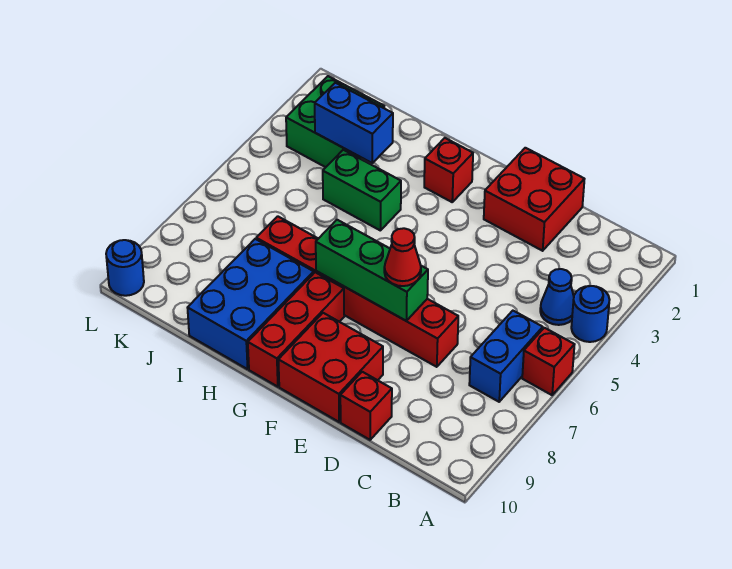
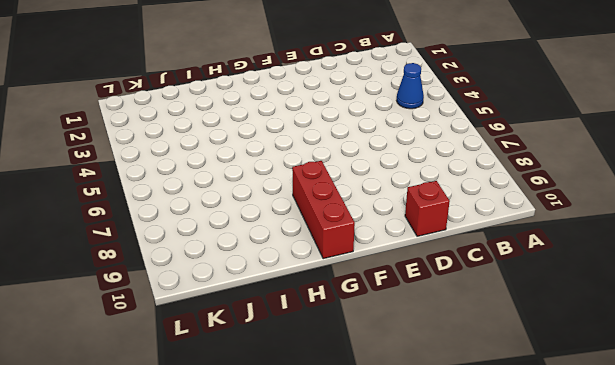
none -> blue round brick A4 level 1
none -> red brick A6 level 1
none -> blue brick B6:B7 level 1

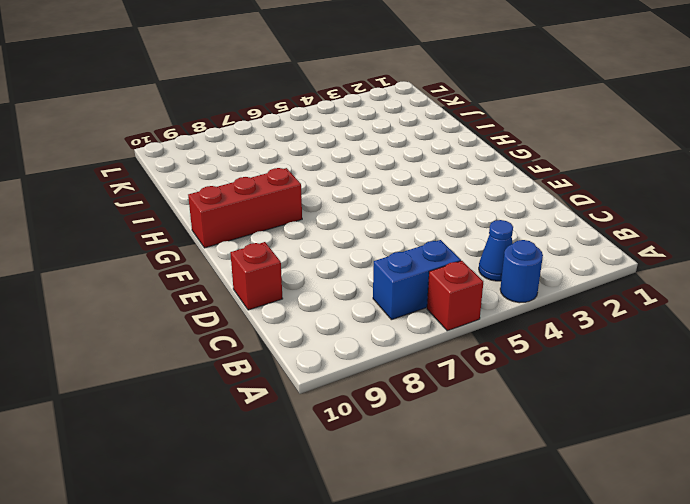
none -> red brick D1:E2 level 1
none -> red brick D7:I7 level 1
none -> red brick E9:F10 level 1

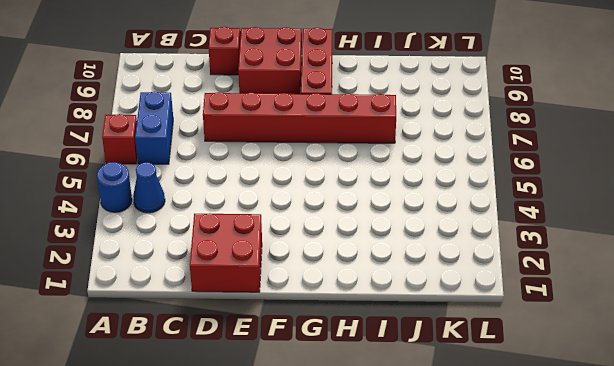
none -> red brick G2 level 1
none -> green brick H4:I4 level 1
none -> blue brick H8:I10 level 1

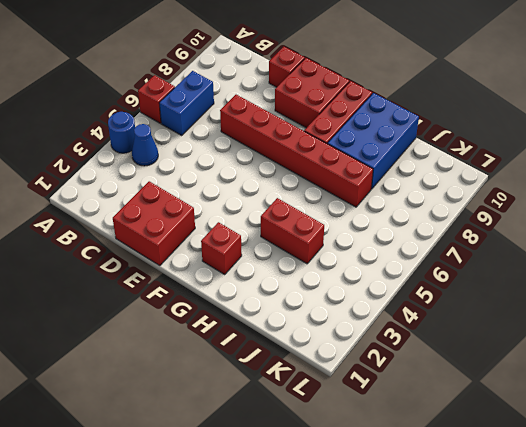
red brick H4:I4 level 1 -> green brick H4:I4 level 1
none -> green brick J2:K3 level 1
none -> blue round brick L10 level 1
none -> green brick E7:G7 level 2

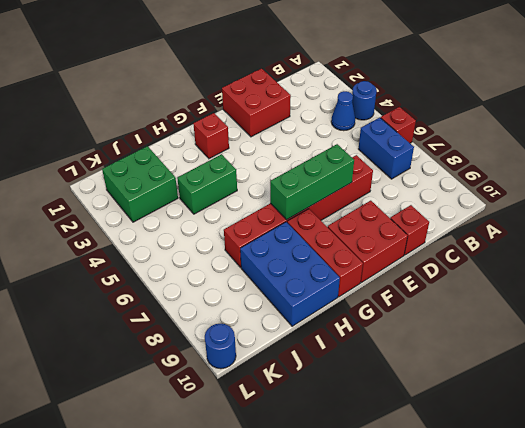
none -> blue brick I3:J3 level 2
none -> red cone E7 level 3

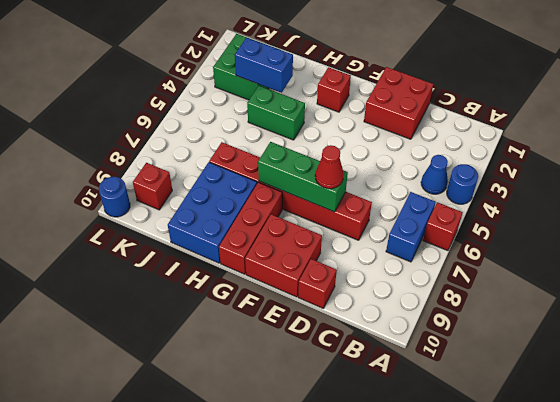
red brick K9 level 1 -> none

